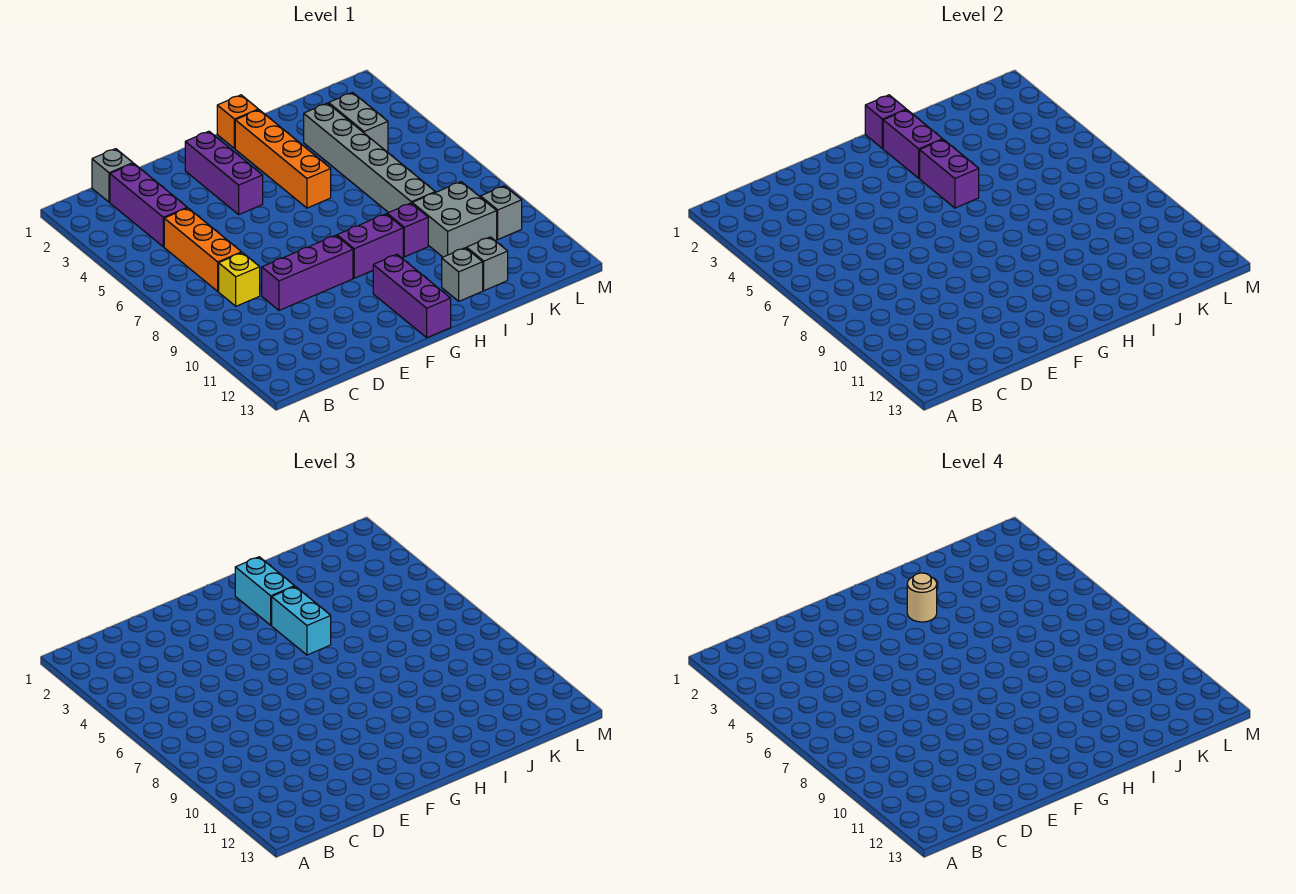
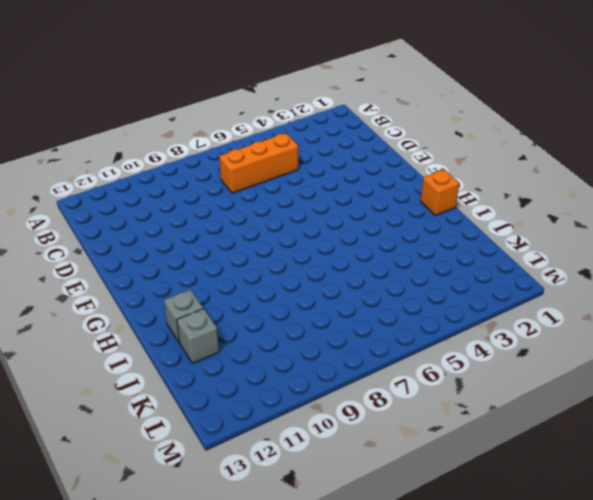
none -> grey brick C1 level 1
none -> purple brick C2:C4 level 1
none -> yellow brick C8 level 1

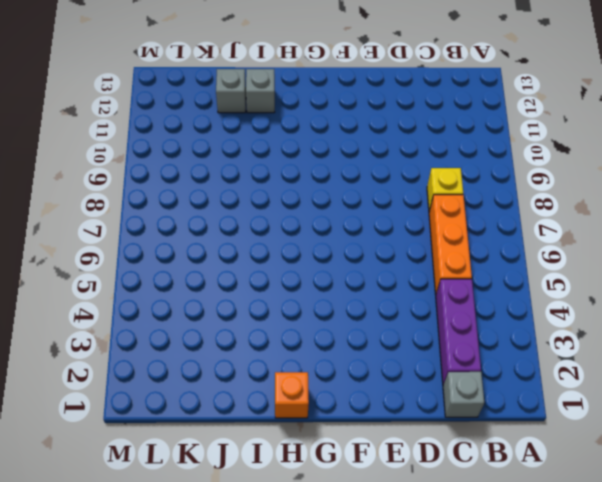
none -> purple brick D9:F9 level 1
none -> purple brick F2:F4 level 1
none -> purple brick G9:H9 level 1

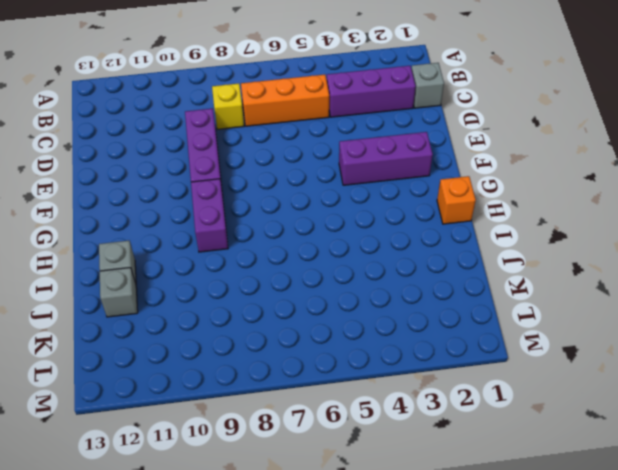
none -> purple brick G11:G13 level 1
none -> orange brick H2:H5 level 1
none -> purple brick I9 level 1

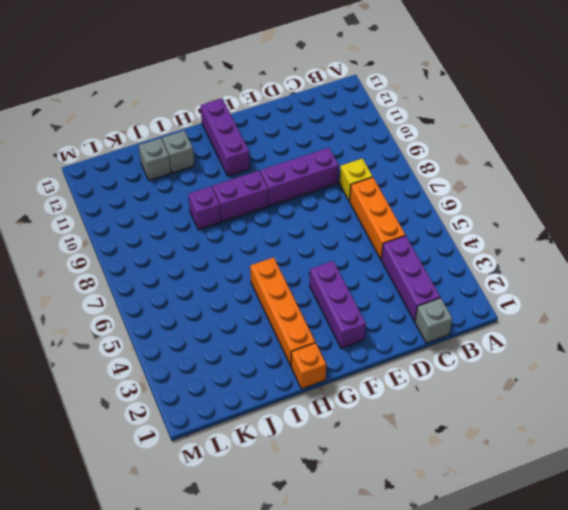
none -> grey brick J3:J8 level 1
none -> grey brick J9:K10 level 1
none -> grey brick K3:K4 level 1

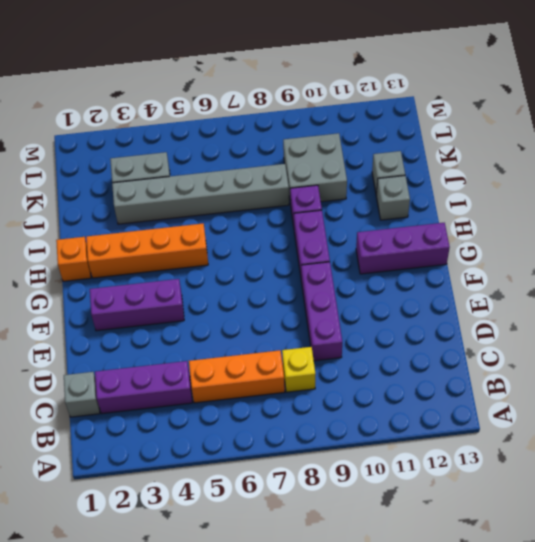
none -> grey brick L10 level 1
none -> purple brick H1 level 2
none -> purple brick H2:H3 level 2

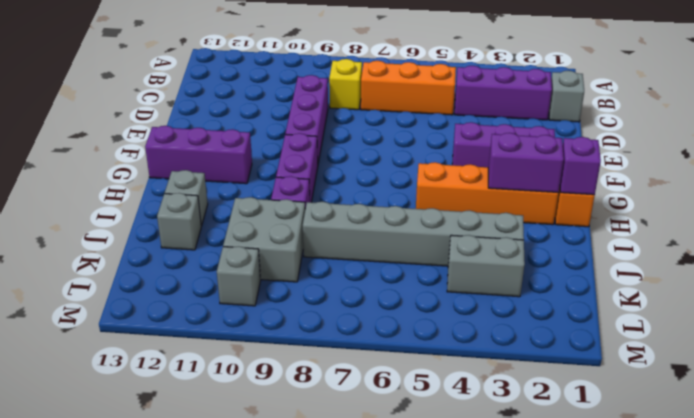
none -> purple brick H4:H5 level 2
none -> cyan brick H2:H3 level 3
none -> cyan brick H4:H5 level 3

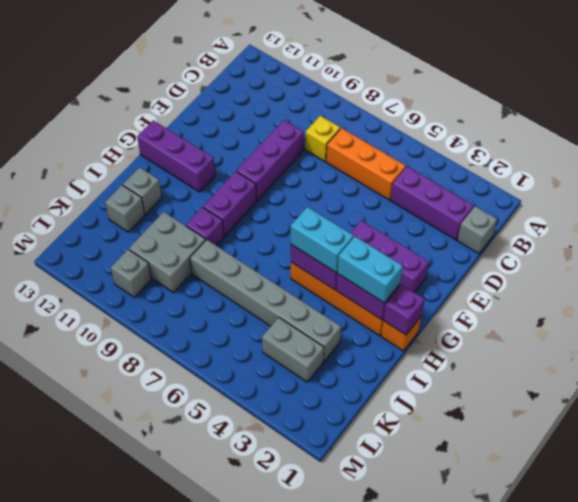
none -> tan round brick H3 level 4

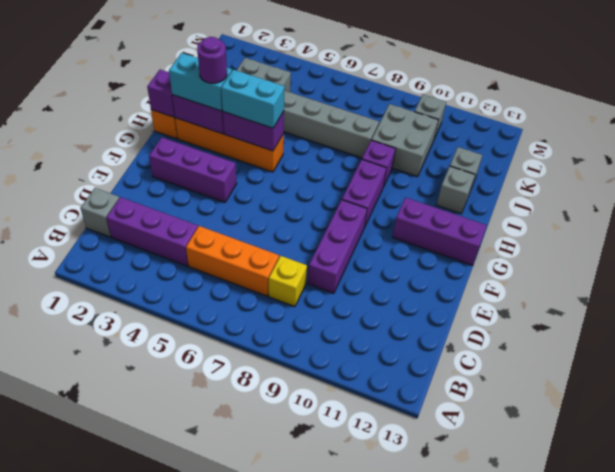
purple round brick H3 level 4 -> tan round brick H3 level 4

